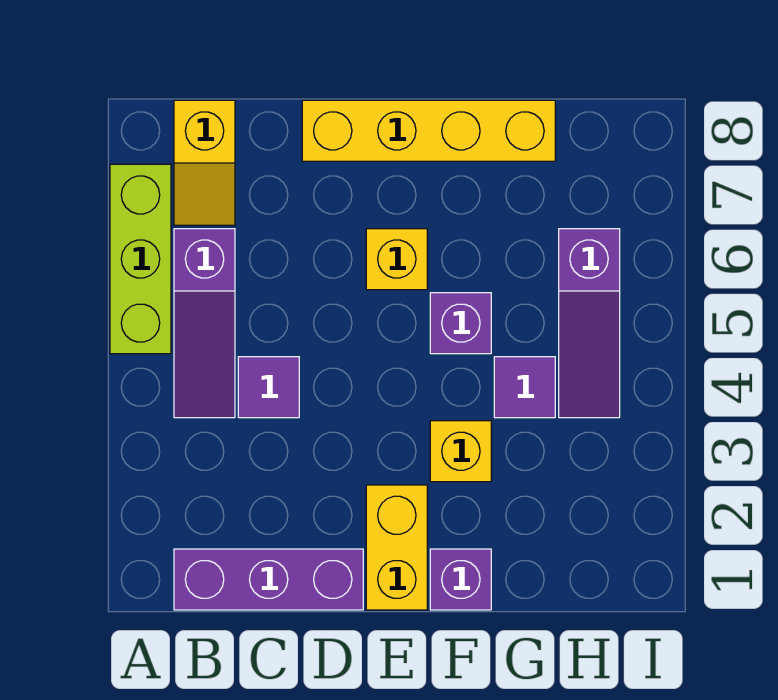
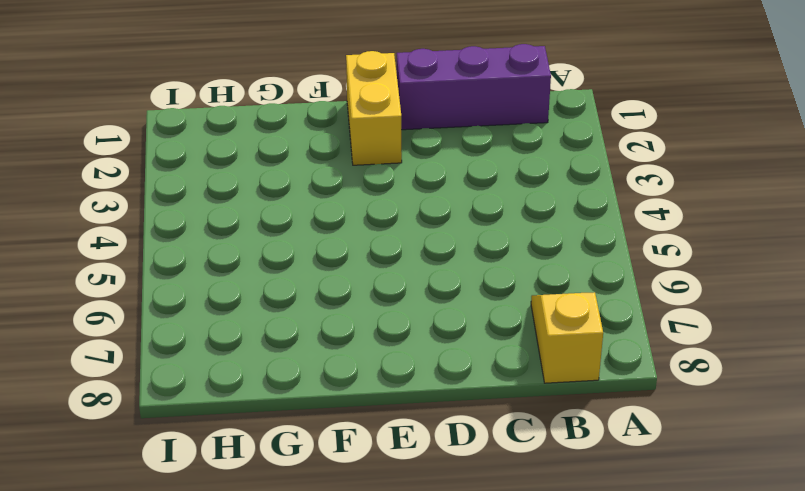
none -> lime brick A5:A7 level 1
none -> purple slope B4:B6 level 1 top 6
none -> purple tile C4 level 1

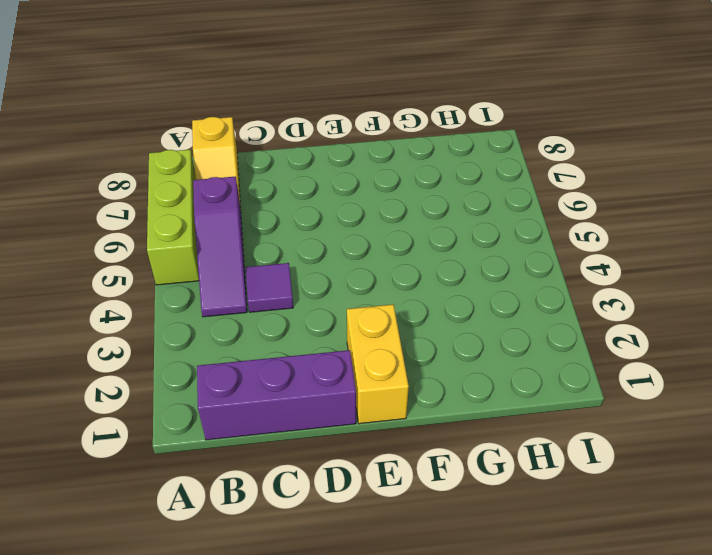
none -> yellow brick D8:G8 level 1
none -> yellow brick E6 level 1
none -> purple brick F1 level 1

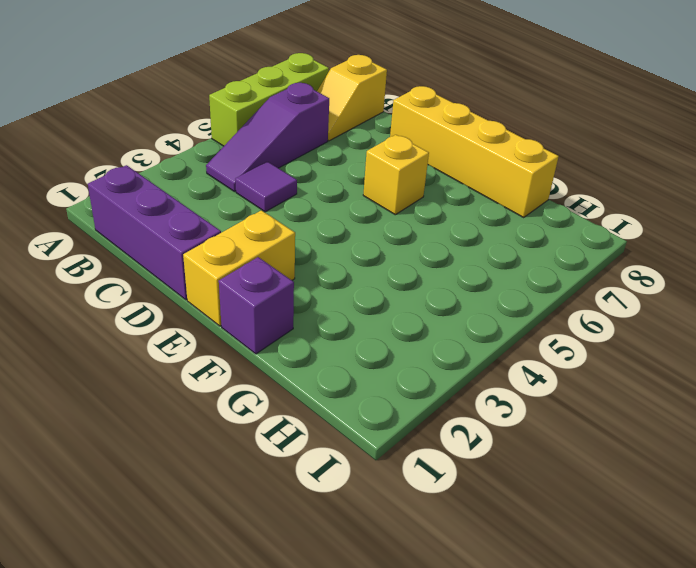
none -> yellow brick F3 level 1
none -> purple brick F5 level 1
none -> purple tile G4 level 1

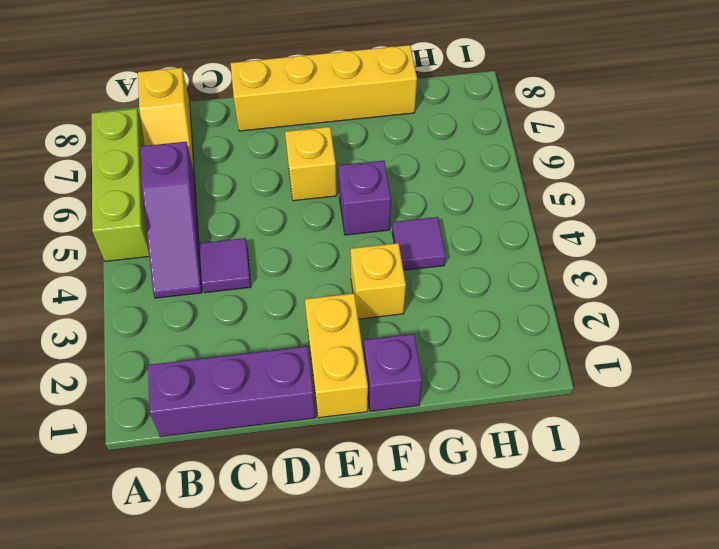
none -> purple slope H4:H6 level 1 top 6

